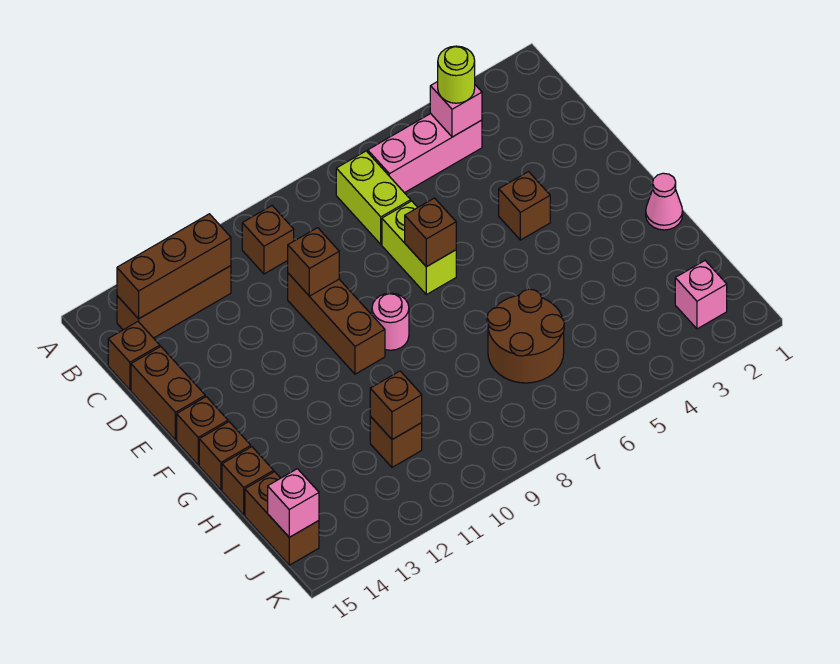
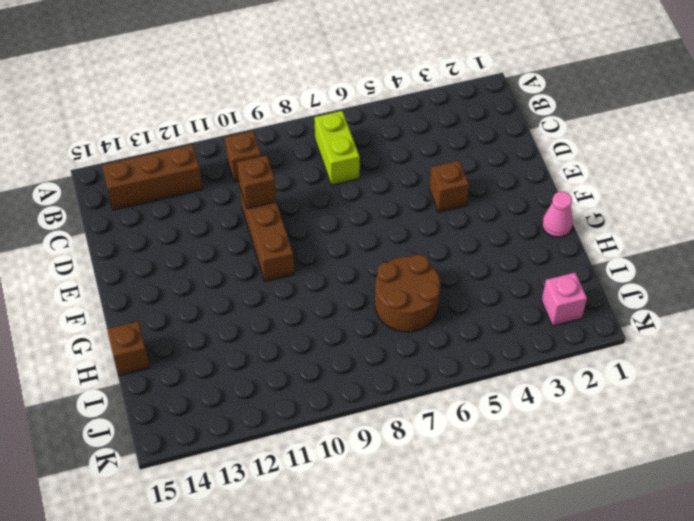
none -> pink brick B4:B6 level 1
none -> brown brick C15 level 1
none -> lime brick D7:E7 level 1

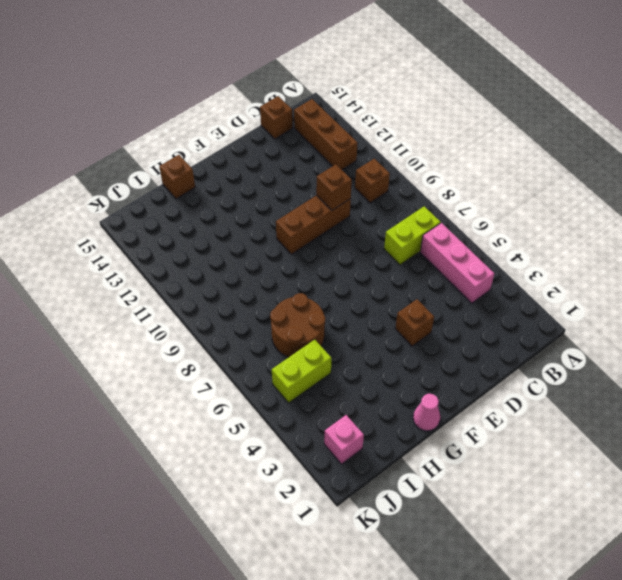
lime brick I5:J5 level 1 -> lime brick D7:E7 level 1
none -> brown brick D15:E15 level 1
none -> pink round brick F9 level 1
none -> brown brick F15 level 1

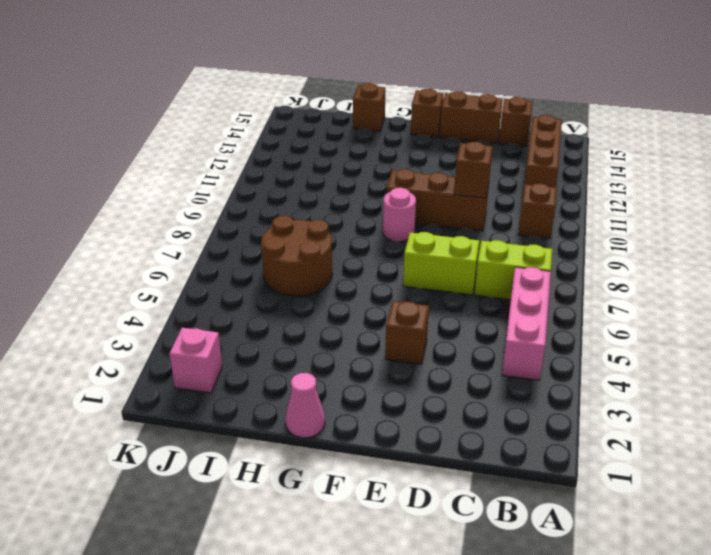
none -> brown brick G15 level 1
none -> brown brick I11 level 1
none -> brown brick I15:J15 level 1

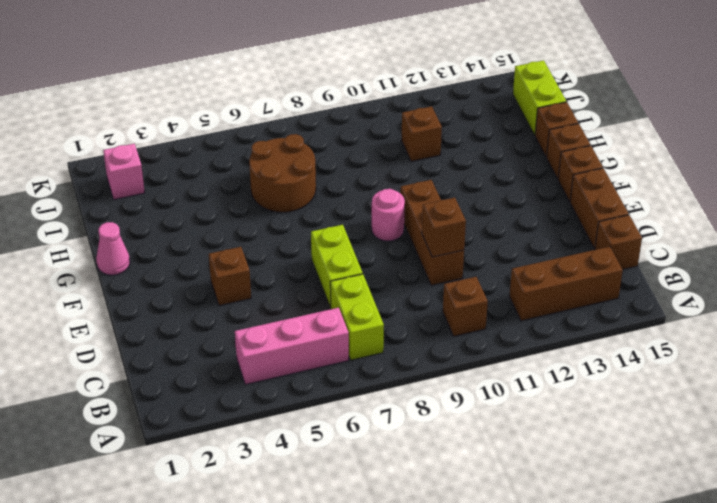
lime brick I15:J15 level 1 -> brown brick I15:J15 level 1
none -> pink brick B4 level 2
none -> brown brick B12:B14 level 2
none -> brown brick E7 level 2

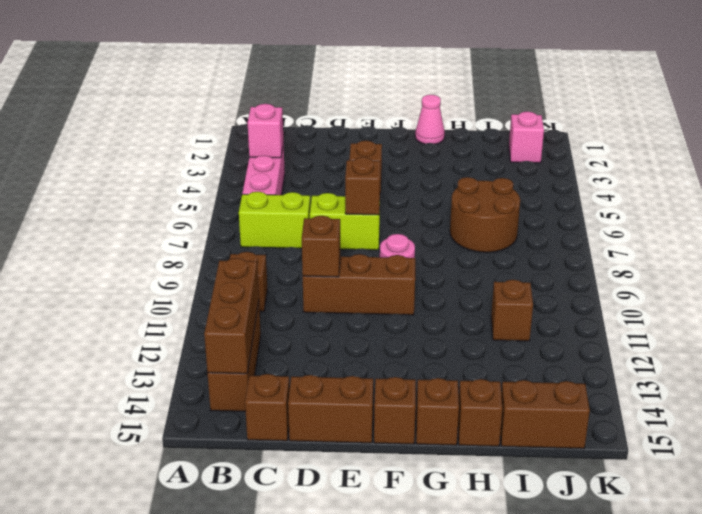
none -> brown brick I11 level 2
none -> pink brick J15 level 2
none -> lime round brick B4 level 3

